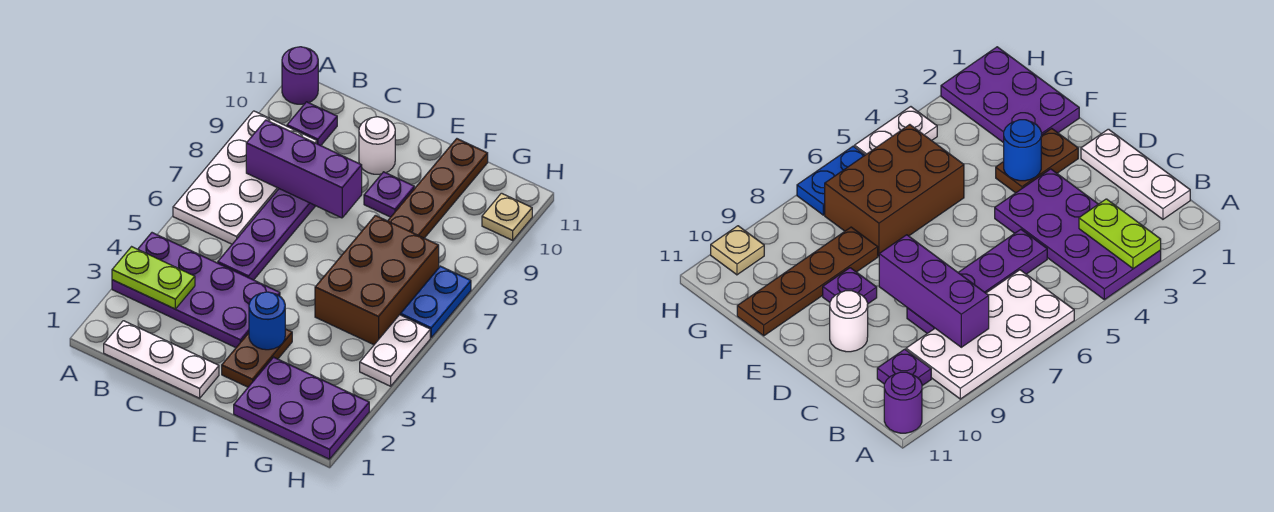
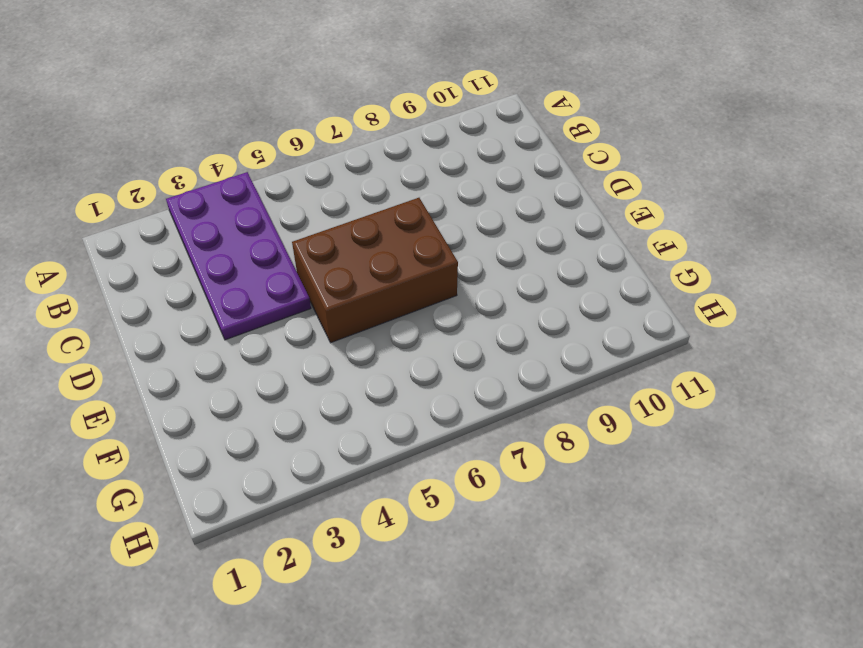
brown brick D5:E7 level 1 -> brown brick F5:G7 level 1
none -> white plate A6:B9 level 1
none -> purple round brick A11 level 1
none -> white plate B1:D1 level 1

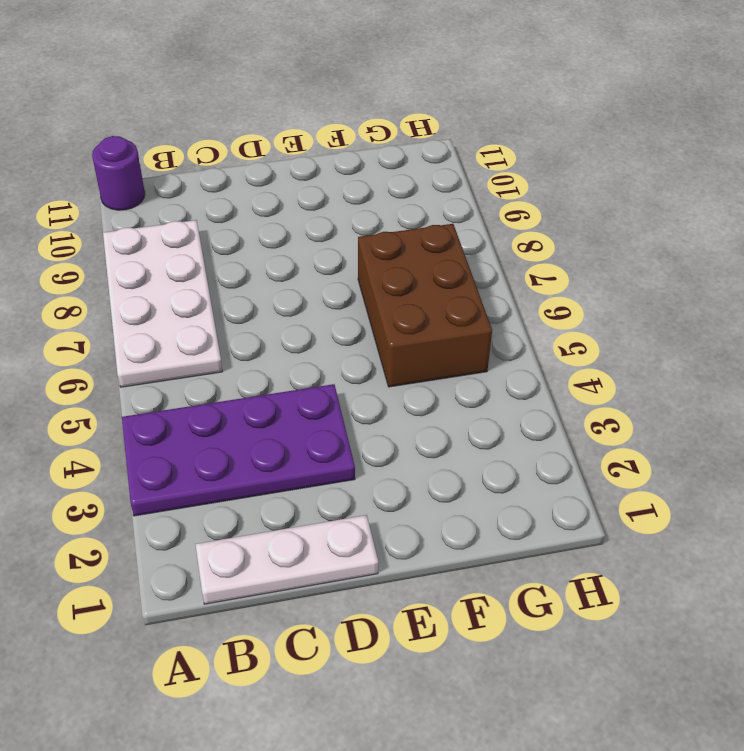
none -> purple plate B10 level 1
none -> purple plate C5:C8 level 1
none -> white round brick D10 level 1

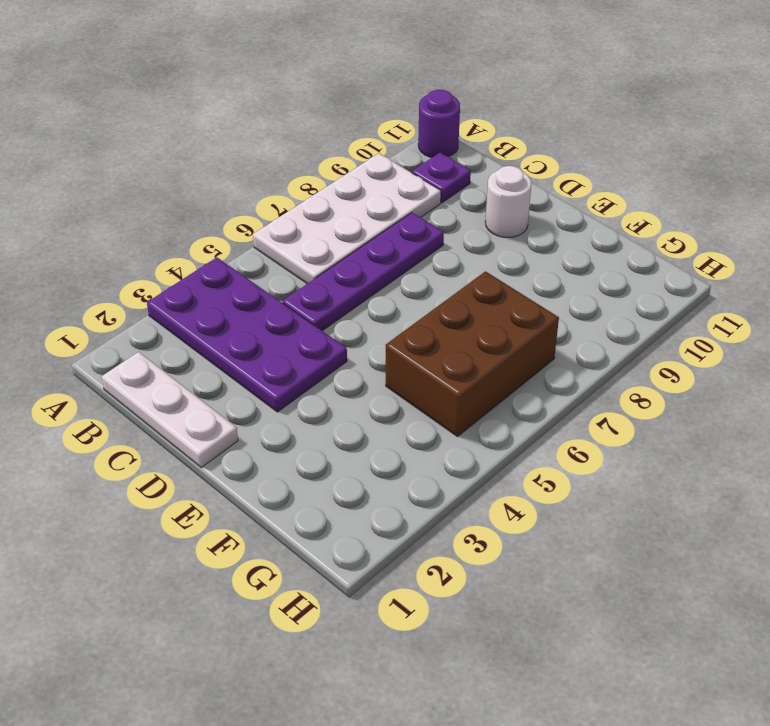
none -> brown plate E2:E3 level 1
none -> purple plate E9 level 1
none -> purple plate F1:H2 level 1

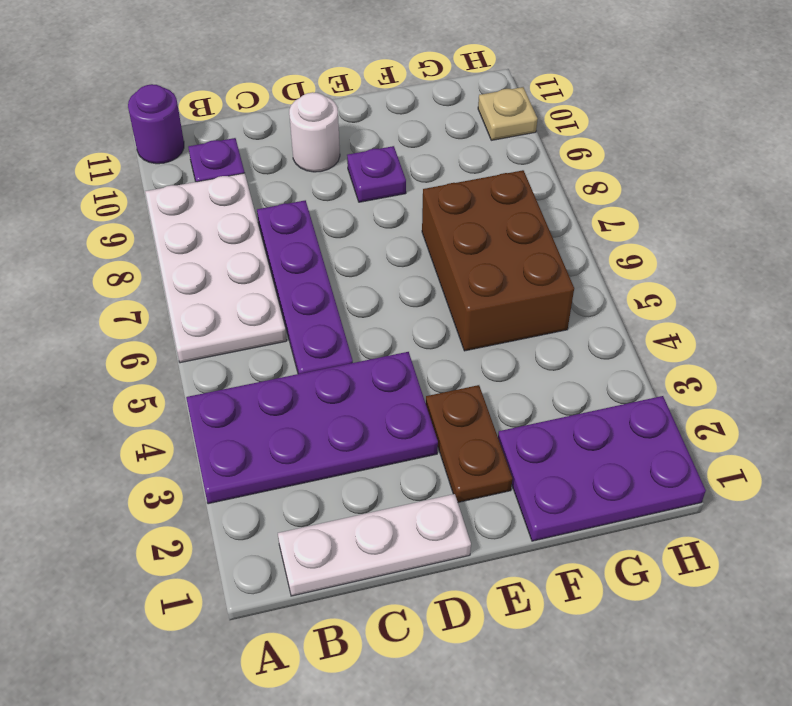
none -> brown plate F8:F11 level 1
none -> white plate H4:H5 level 1
none -> blue plate H6:H7 level 1

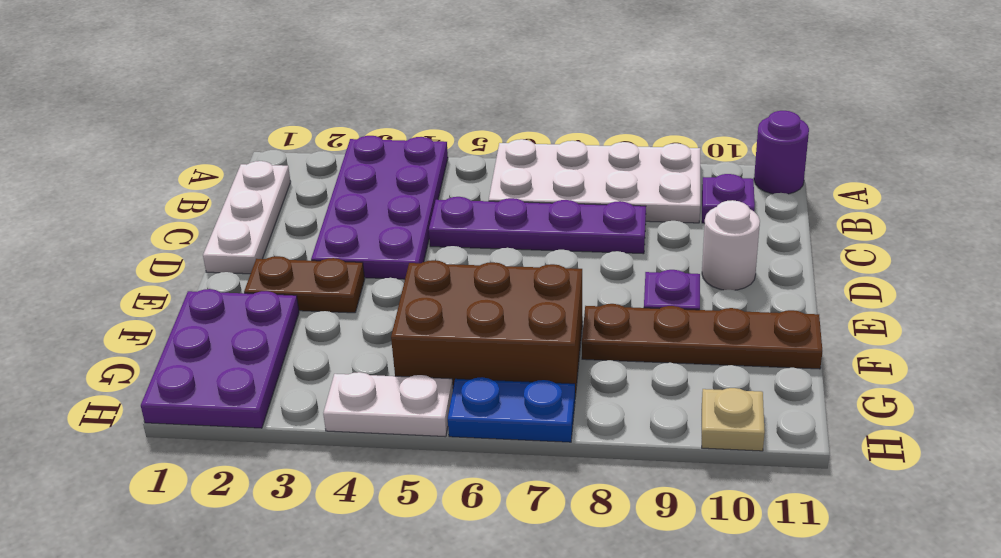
none -> lime plate A3:B3 level 2
none -> purple brick B8:D8 level 2
none -> blue round brick E3 level 2

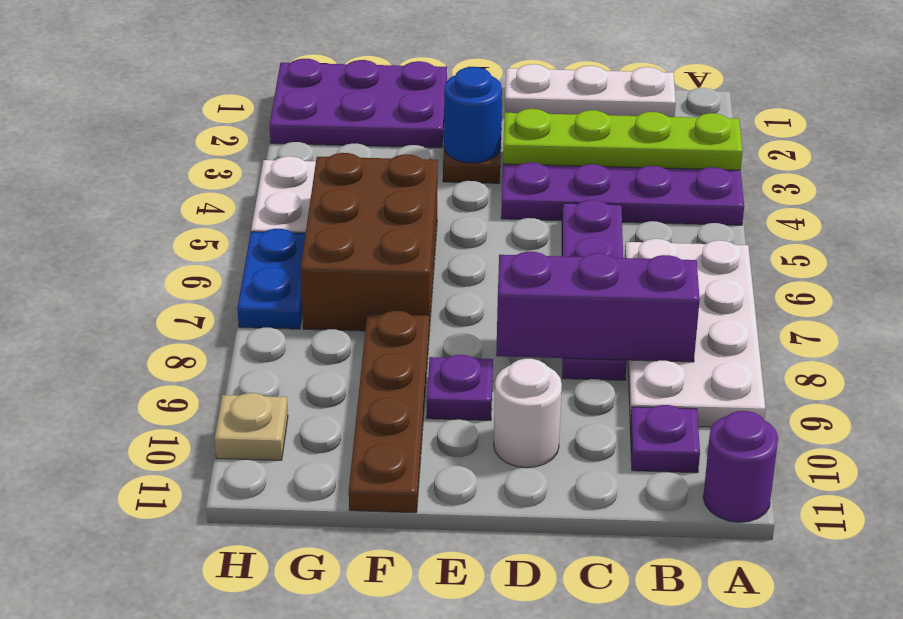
lime plate A3:D3 level 2 -> lime plate A3:B3 level 2

